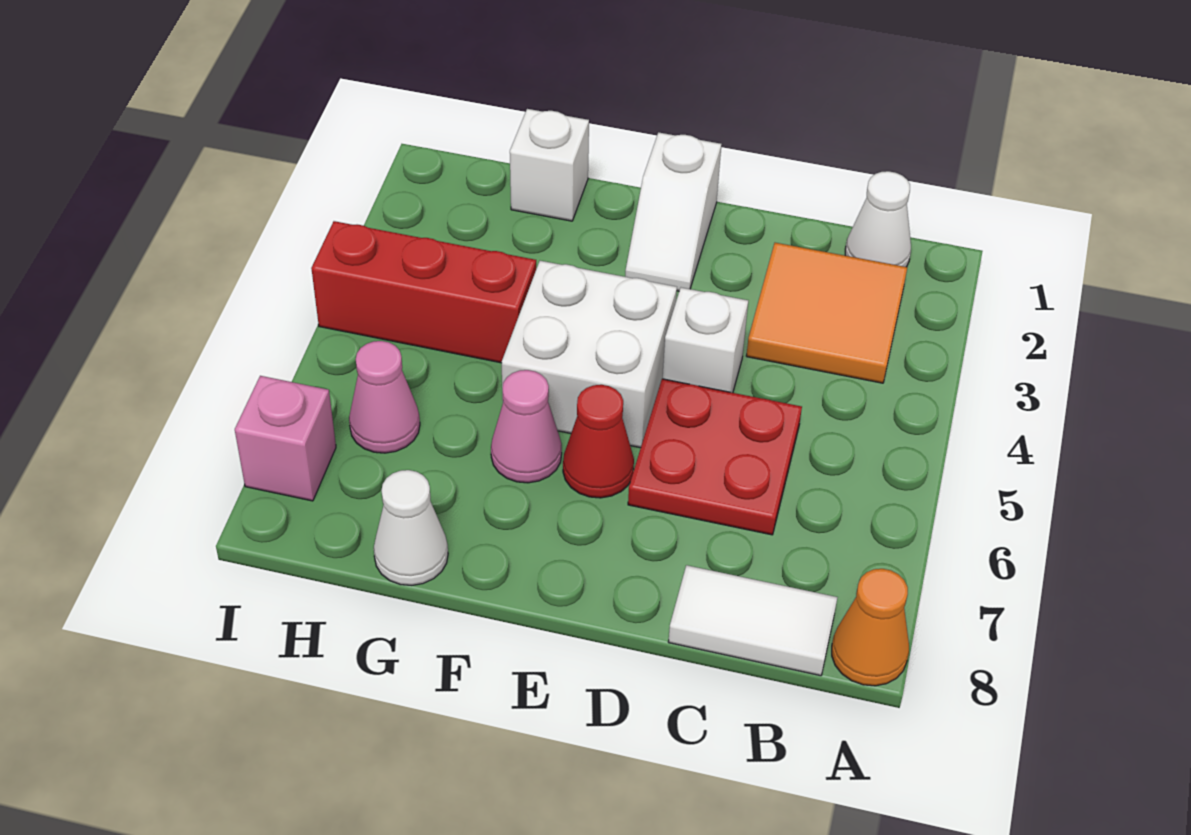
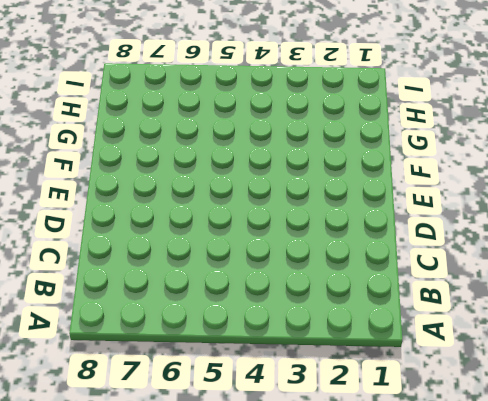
none -> orange cone A8 level 1
none -> white cone B1 level 1
none -> orange tile B2:C3 level 1

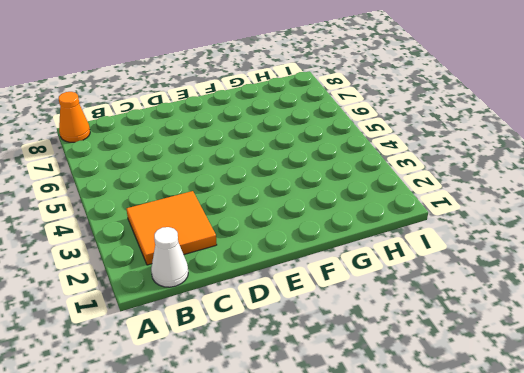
none -> white tile B8:C8 level 1
none -> red plate C5:D6 level 1
none -> white brick D4 level 1

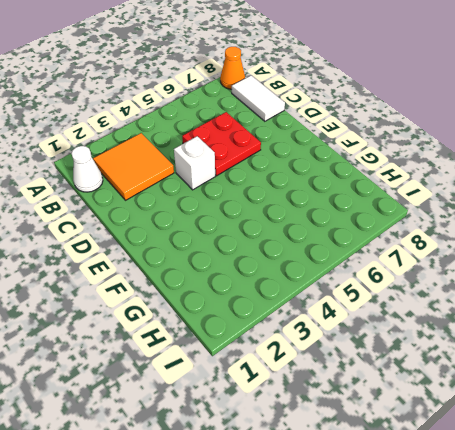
none -> white slope E1:E2 level 1 top 1
none -> white brick E4:F5 level 1
none -> red cone E6 level 1

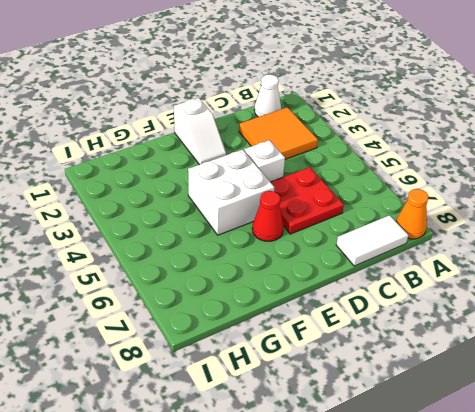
none -> pink cone F6 level 1
none -> white brick G1 level 1
none -> red brick G4:I4 level 1

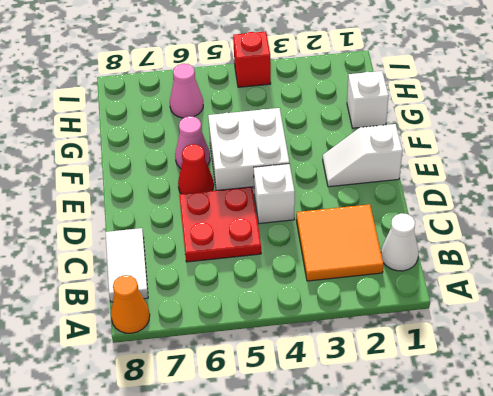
red brick I4 level 1 -> red brick G4:I4 level 1
none -> white cone G8 level 1
none -> pink brick I7 level 1

